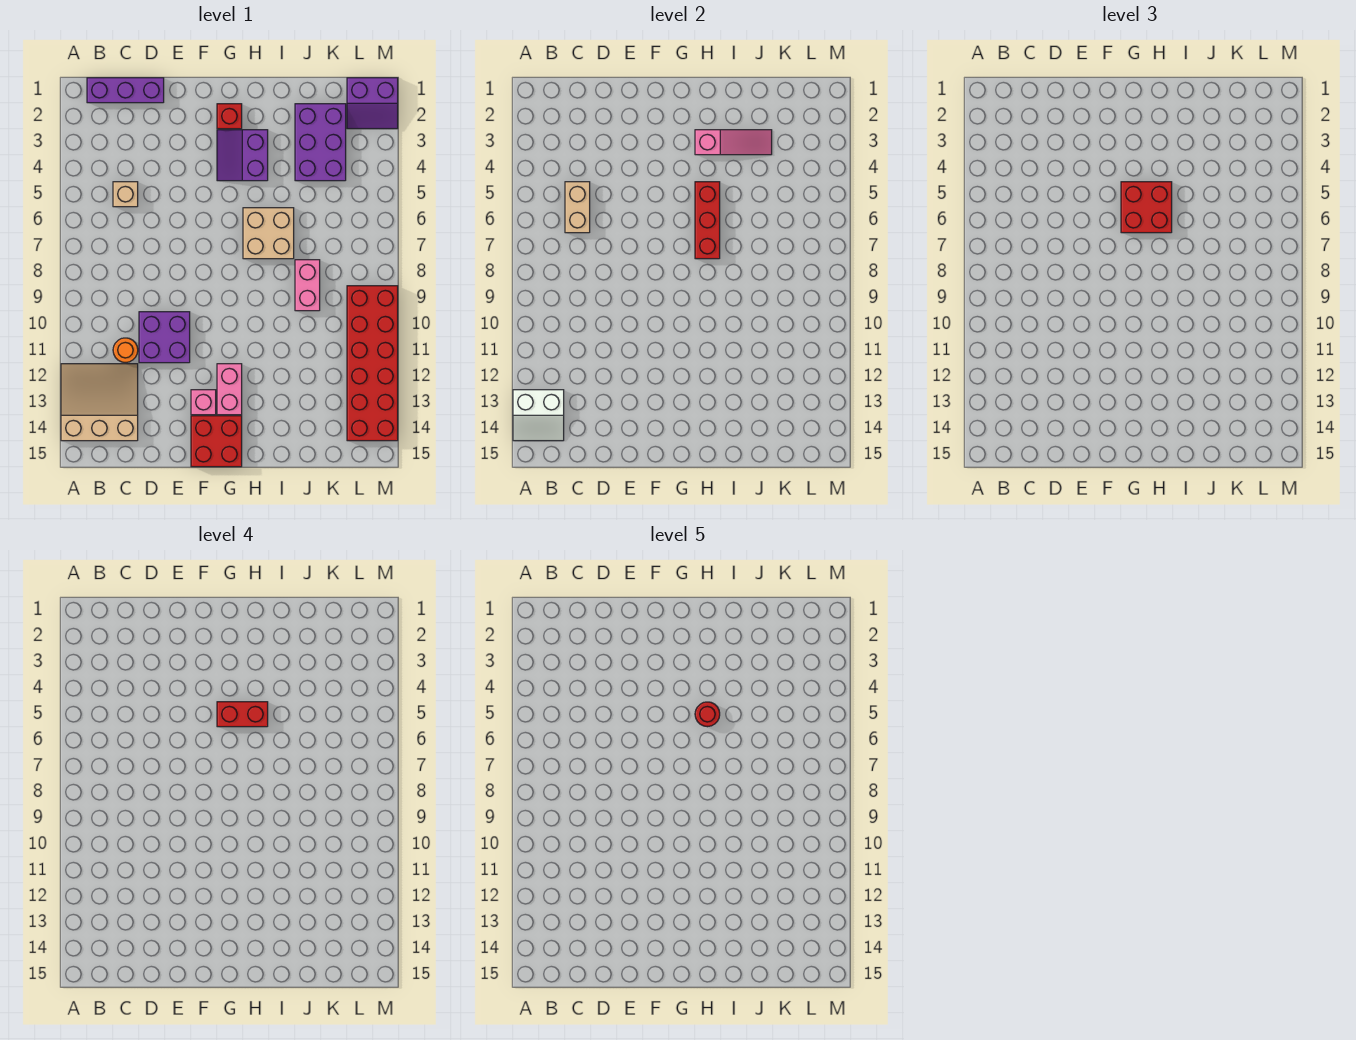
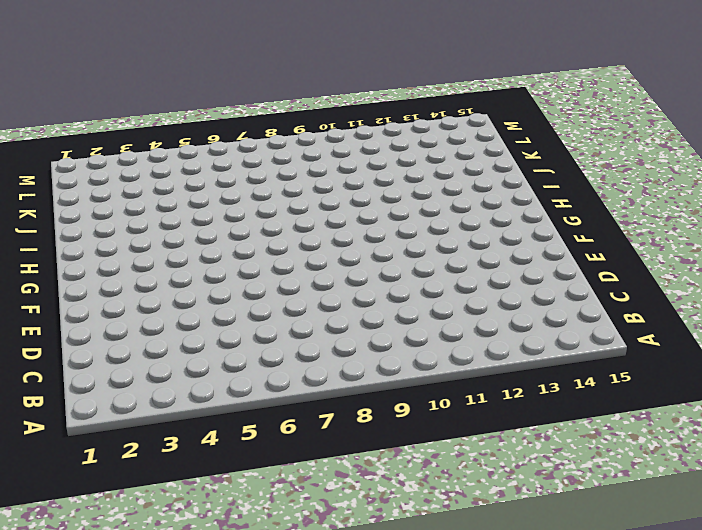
none -> tan slope A12:C14 level 1 top 14
none -> purple brick B1:D1 level 1
none -> tan brick C5 level 1

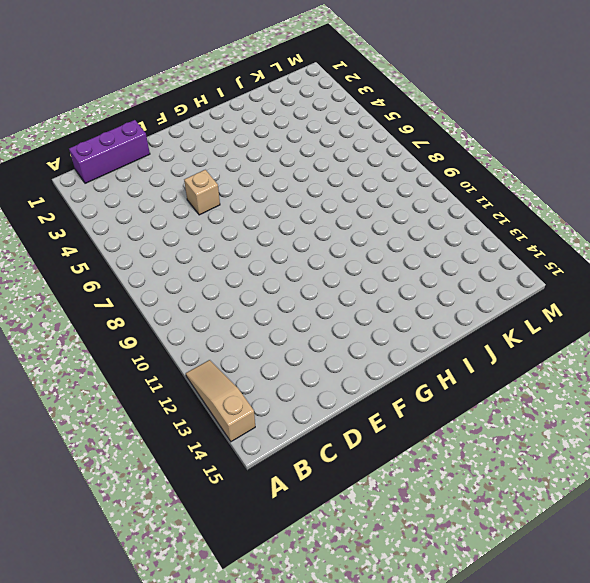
tan slope A12:A14 level 1 top 14 -> tan slope A12:C14 level 1 top 14
tan brick E5 level 1 -> tan brick C5 level 1
none -> orange round brick C11 level 1
none -> purple brick D10:E11 level 1
none -> pink brick F13 level 1

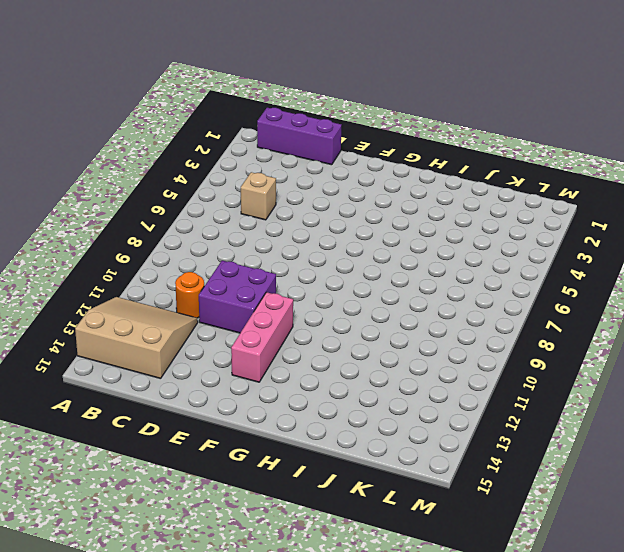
pink brick F11:F13 level 1 -> pink brick F13 level 1
none -> red brick F14:G15 level 1
none -> red brick G2 level 1
none -> purple slope G3:H4 level 1 top H

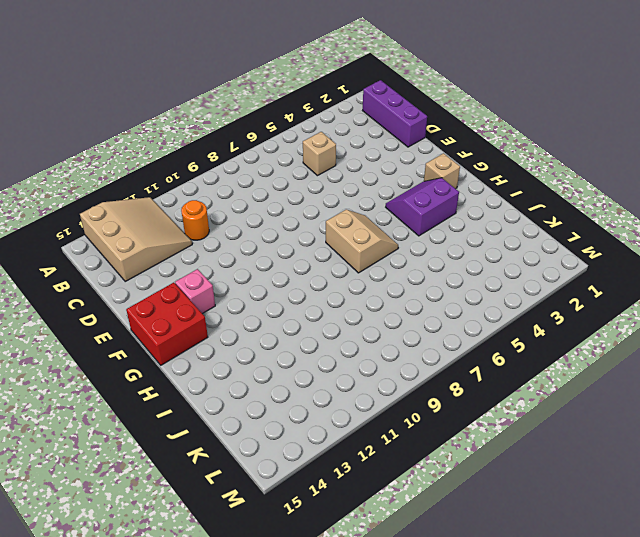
tan brick G2 level 1 -> red brick G2 level 1
tan slope G6:H7 level 1 top 7 -> tan brick H6:I7 level 1
none -> purple brick D10:E11 level 1
none -> pink brick G12:G13 level 1
none -> purple brick J2:K4 level 1

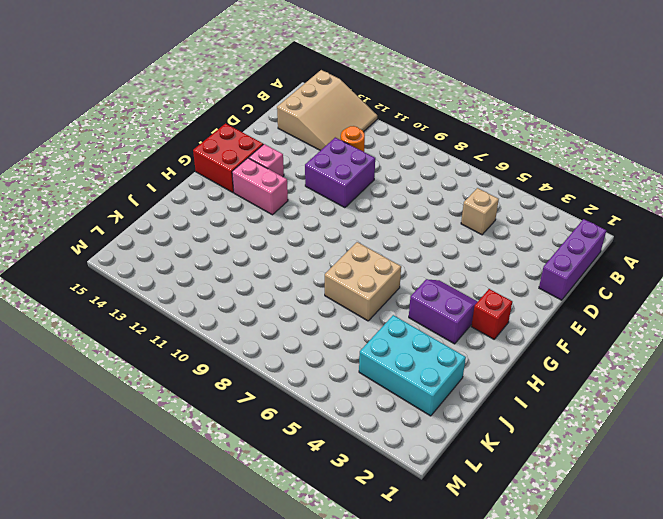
cyan brick J2:K4 level 1 -> purple brick J2:K4 level 1
none -> pink brick J8:J9 level 1
none -> purple slope L1:M2 level 1 top 1
none -> red brick L9:M14 level 1

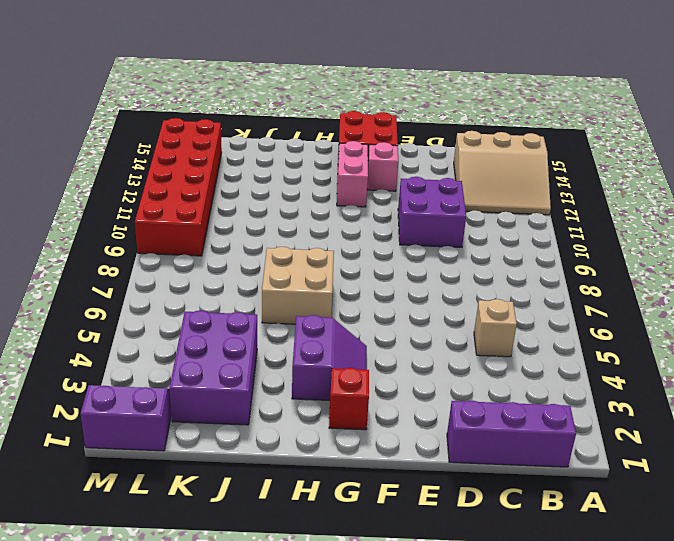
none -> orange round brick C11 level 1
none -> pink brick J8:J9 level 1
none -> white slope A13:B14 level 2 top 13

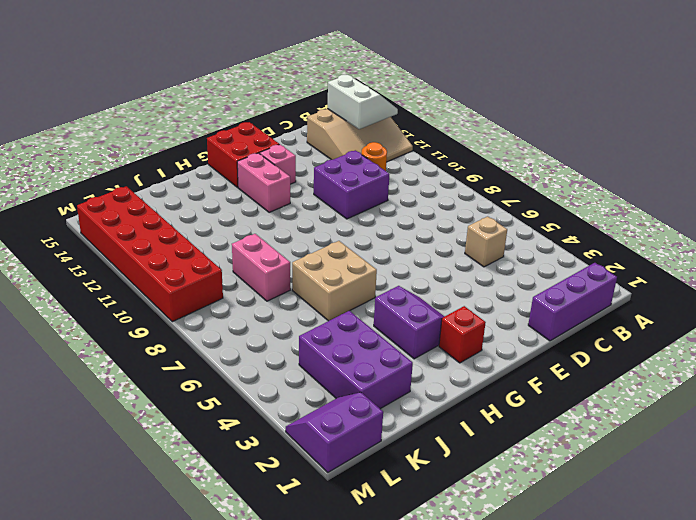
white slope A13:B14 level 2 top B -> white slope A13:B14 level 2 top 13
none -> tan brick C5:C6 level 2
none -> pink slope H3:J3 level 2 top H
none -> red brick H5:H7 level 2

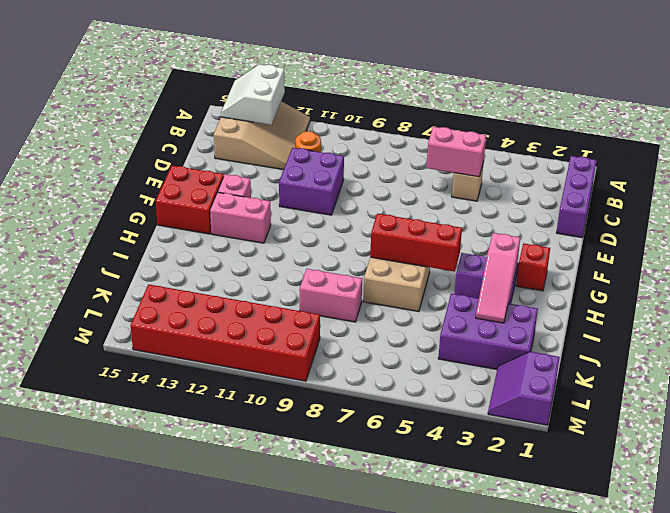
pink brick C5:C6 level 2 -> tan brick C5:C6 level 2
none -> red brick G5:H6 level 3
none -> red brick G5:H5 level 4
none -> red round brick H5 level 5

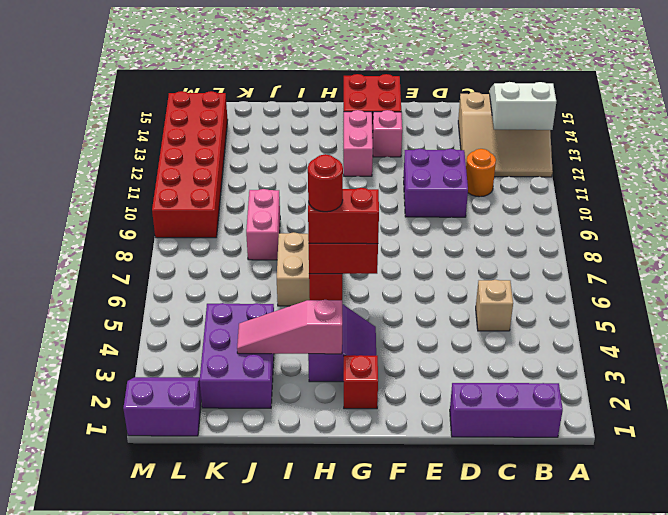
none -> tan brick C5:C6 level 2

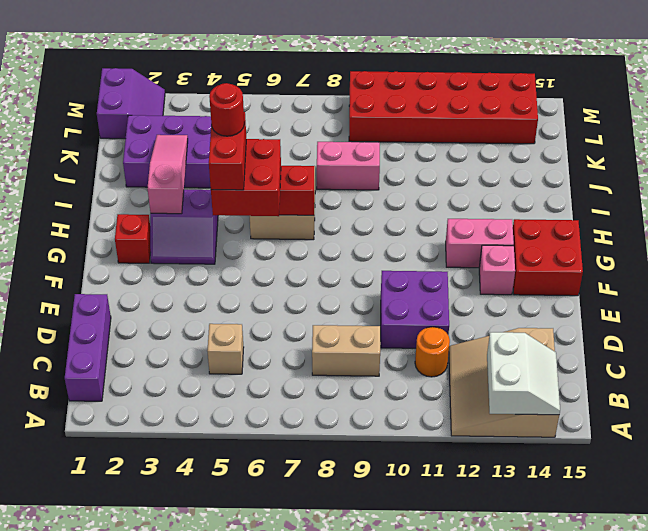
tan brick C8:C9 level 1 -> tan brick C5:C6 level 2

